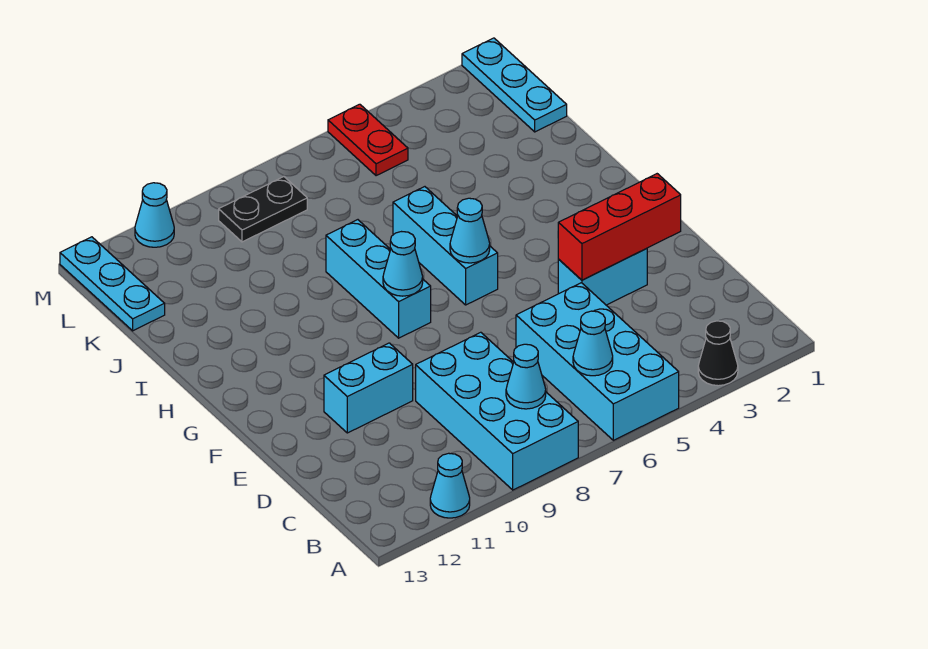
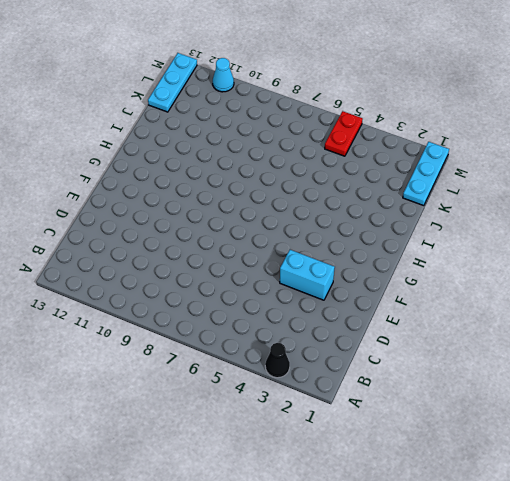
none -> cyan brick A5:D6 level 1
none -> cyan brick A8:D9 level 1
none -> cyan cone A11 level 1

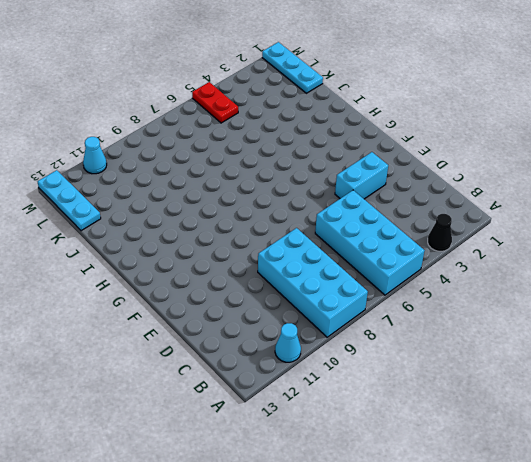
none -> cyan brick E10:E11 level 1
none -> cyan brick G6:I6 level 1
none -> cyan brick G8:I8 level 1

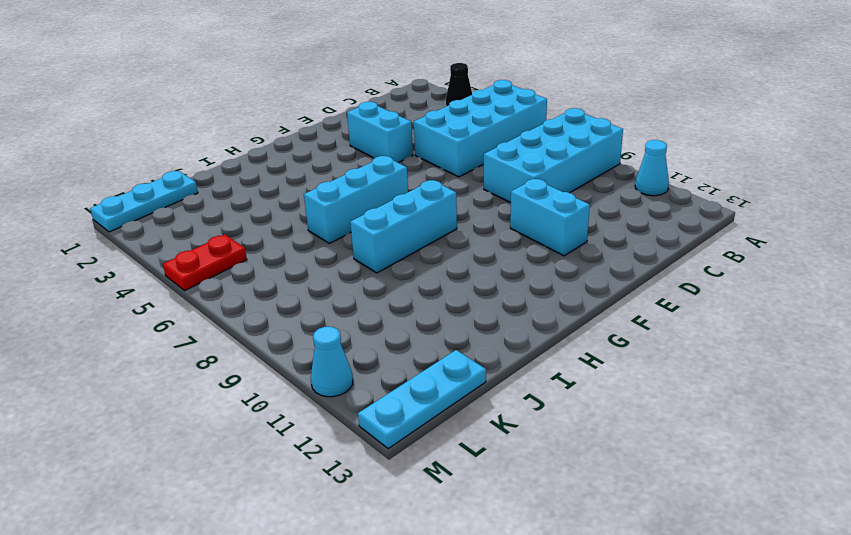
none -> black plate L8:L9 level 1
none -> cyan cone B6 level 2
none -> cyan cone B8 level 2

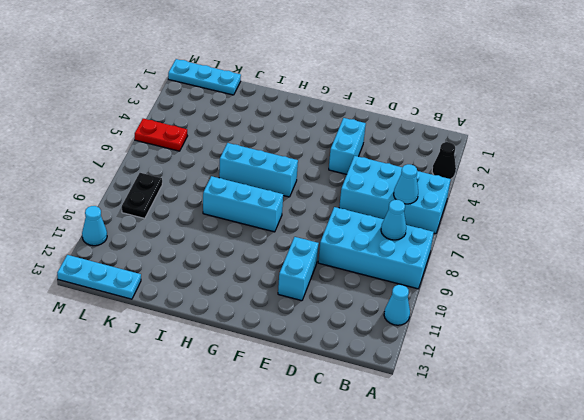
none -> red brick E2:E4 level 2
none -> cyan cone G6 level 2
none -> cyan cone G8 level 2

